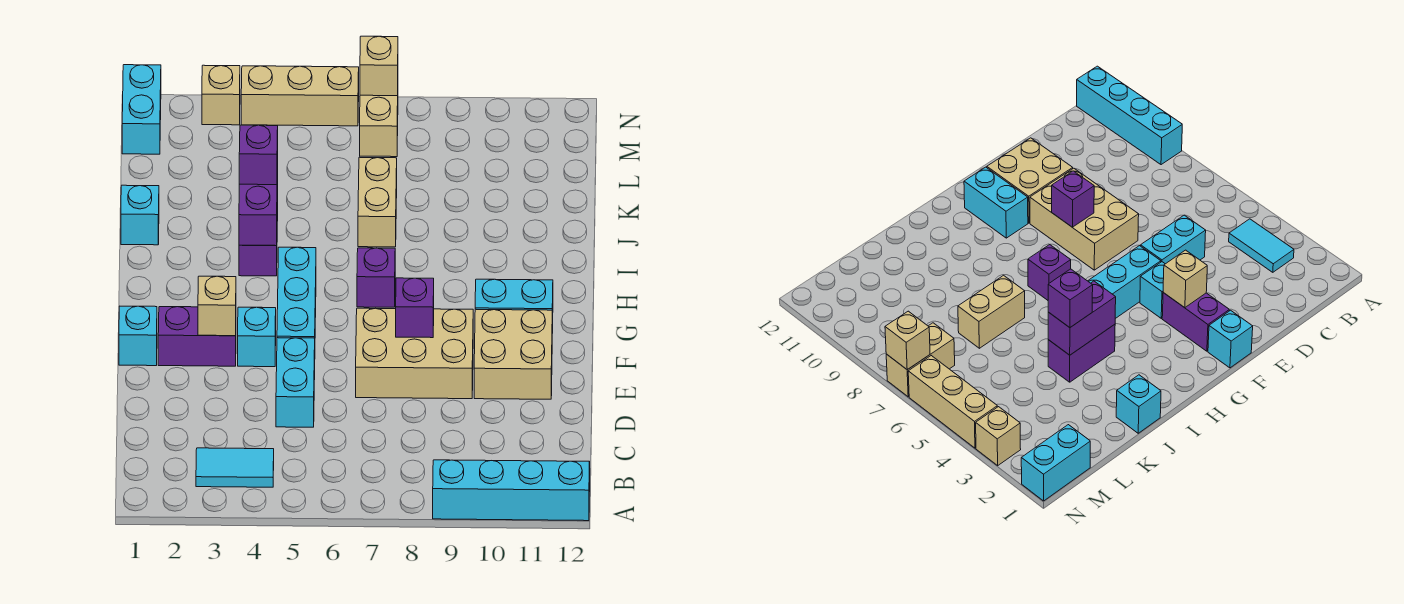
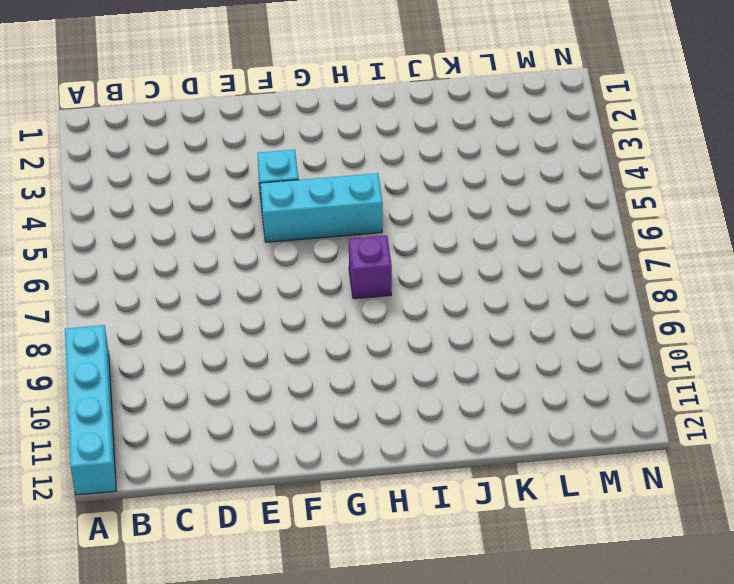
none -> cyan tile B3:B4 level 1
none -> cyan brick D5:E5 level 1
none -> tan brick E7:F9 level 1

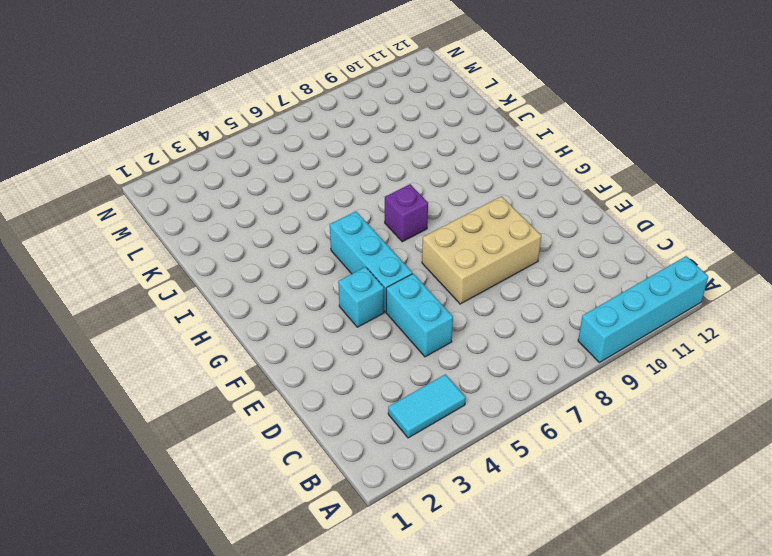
none -> tan brick E10:F11 level 1
none -> cyan brick F1 level 1
none -> purple brick F2:F3 level 1

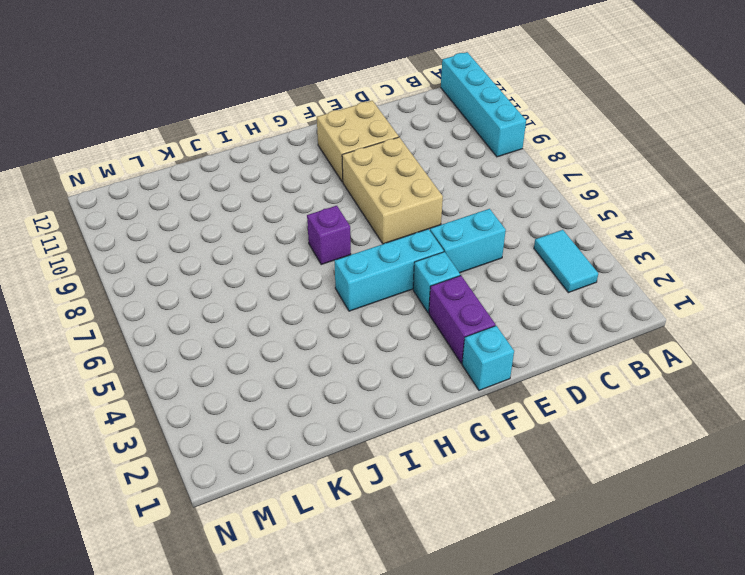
none -> cyan brick G10:G11 level 1
none -> purple brick I4:J4 level 1
none -> cyan brick J1 level 1

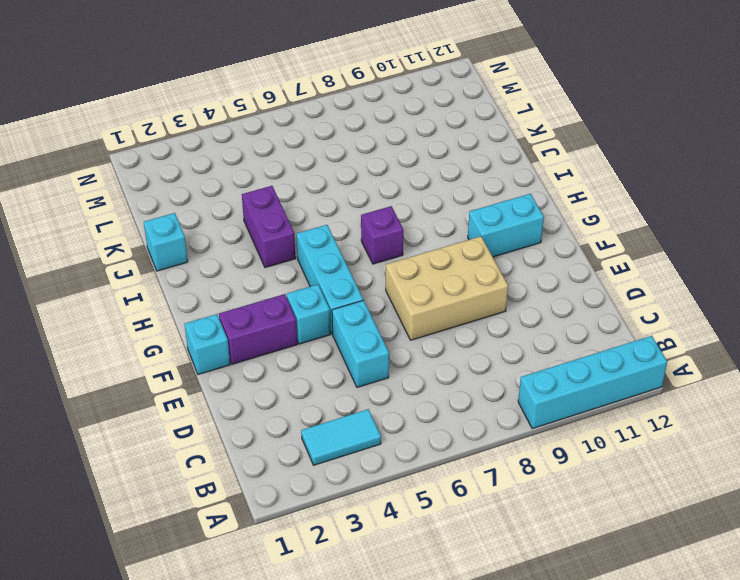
none -> tan brick E10:F11 level 1
none -> tan brick J7:K7 level 1
none -> cyan brick M1:N1 level 1

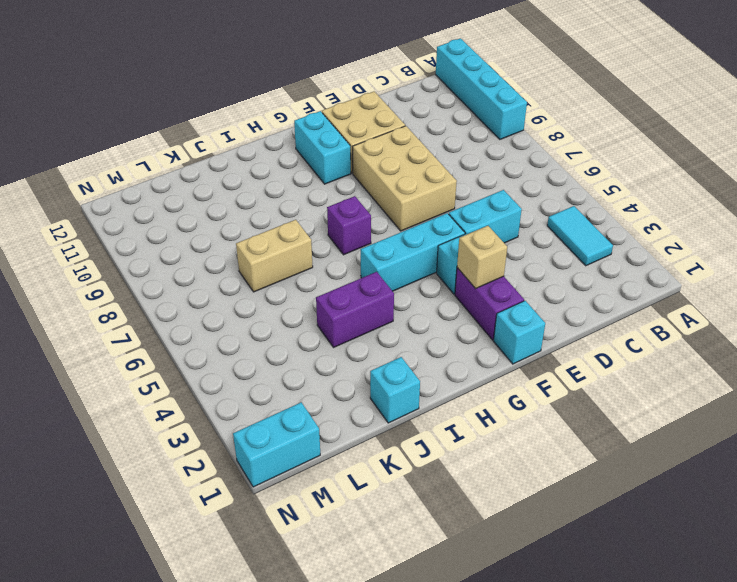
none -> tan brick M7:N7 level 1
none -> tan brick N3 level 1
none -> tan brick N4:N6 level 1

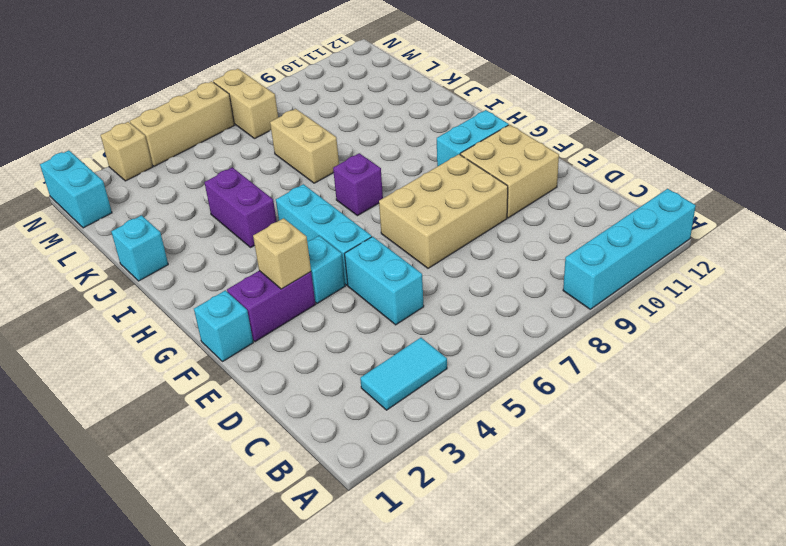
none -> purple brick F8 level 2
none -> purple brick I4:J4 level 2
none -> tan brick N7 level 2

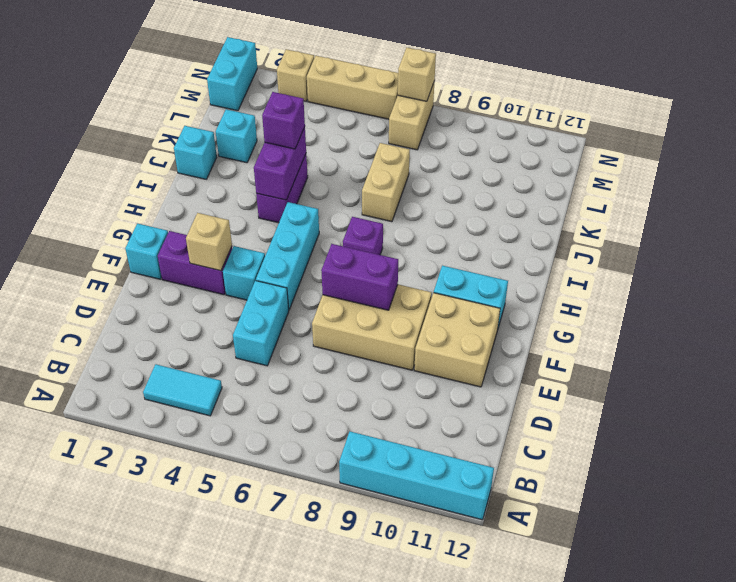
purple brick F7:F8 level 2 -> purple brick F8 level 2
cyan brick K2 level 1 -> none

